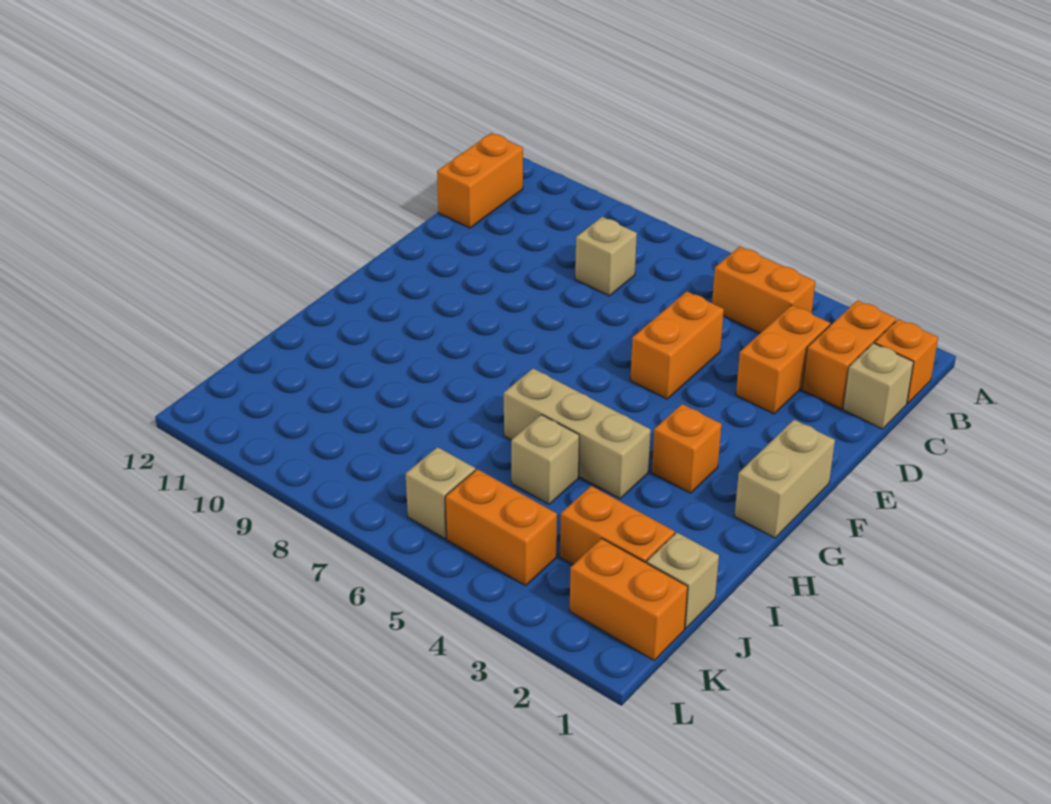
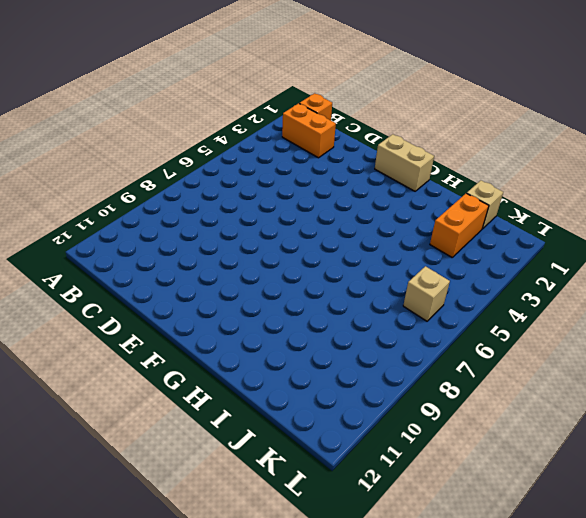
none -> orange brick B4:B5 level 1
none -> orange brick B12:C12 level 1
none -> tan brick C1 level 1

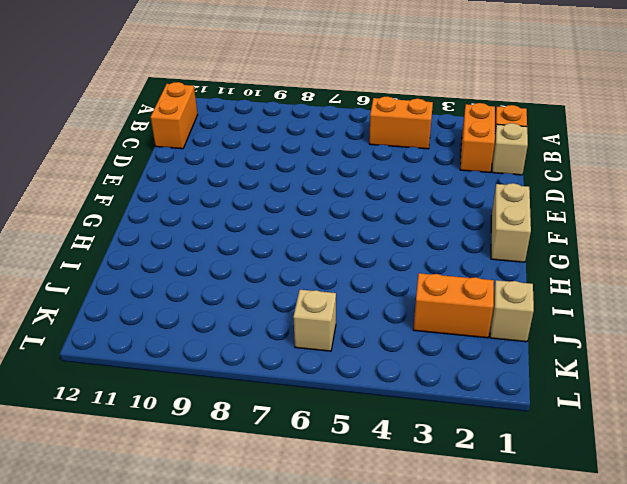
none -> orange brick C3:D3 level 1
none -> tan brick C8 level 1
none -> orange brick D5:E5 level 1

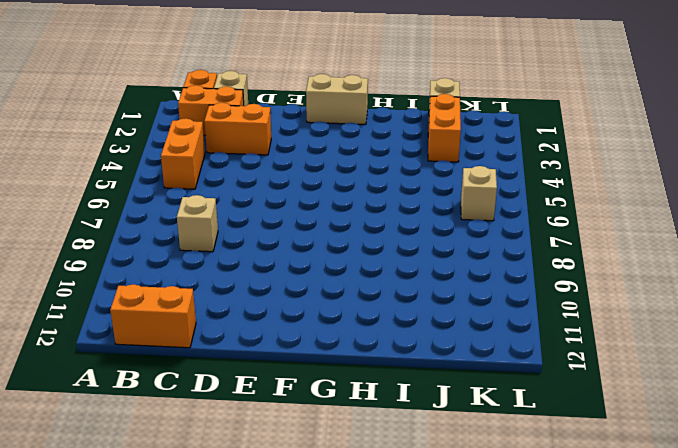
none -> orange brick D5:E5 level 1
none -> orange brick G3 level 1
none -> tan brick H4:H6 level 1

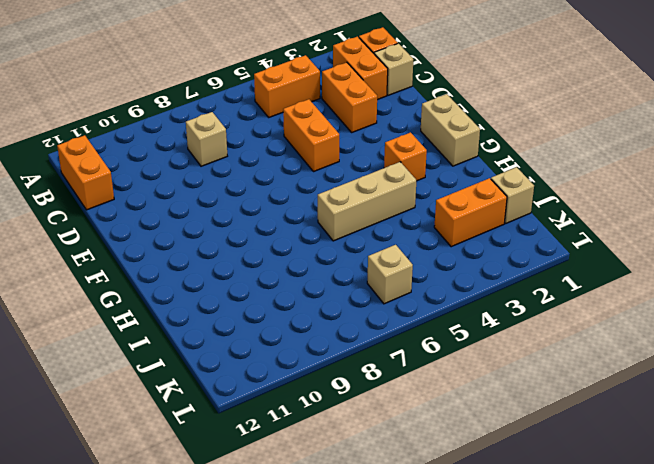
none -> tan brick I5 level 1
none -> orange brick K1:K2 level 1
none -> orange brick K4:K5 level 1

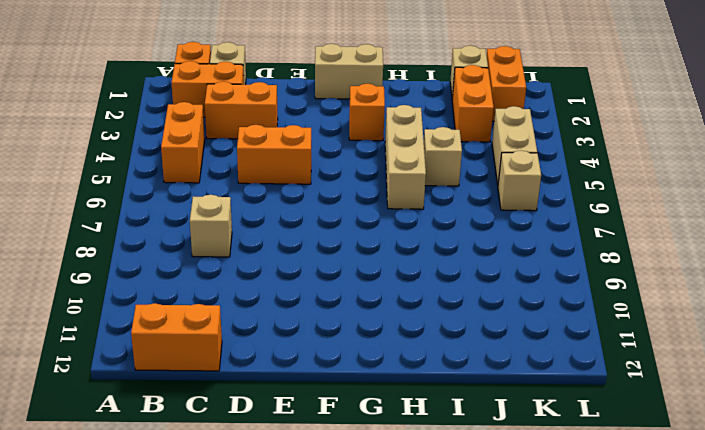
tan brick K4:K5 level 1 -> orange brick K4:K5 level 1

